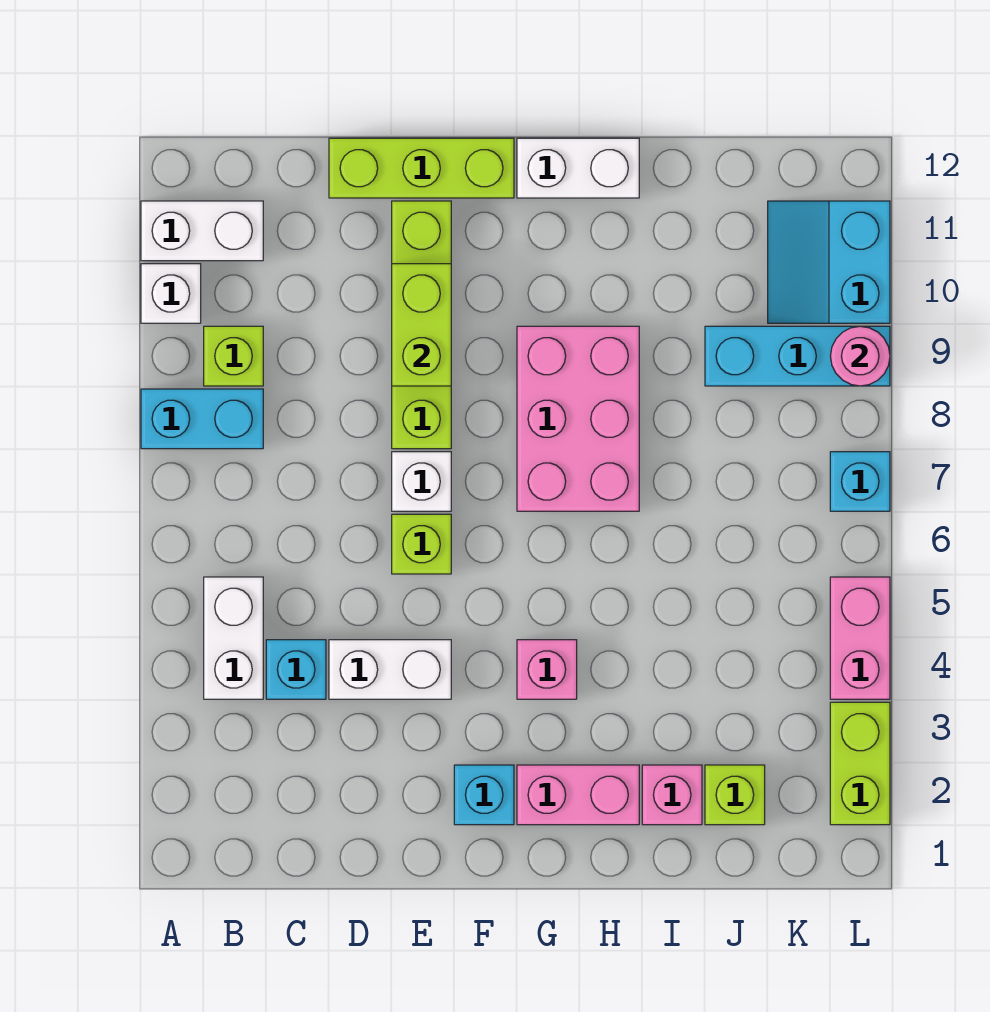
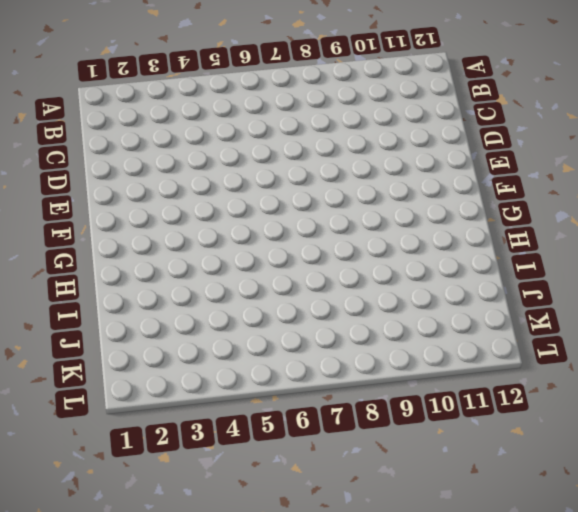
none -> cyan brick A8:B8 level 1
none -> white brick A10 level 1
none -> white brick A11:B11 level 1

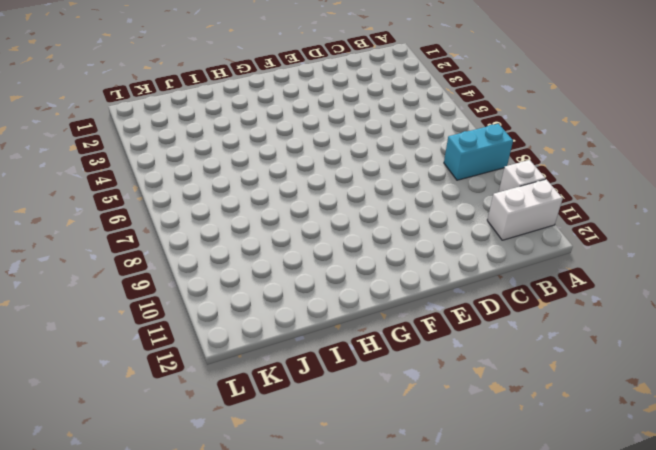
none -> white brick B4:B5 level 1
none -> lime brick B9 level 1
none -> cyan brick C4 level 1

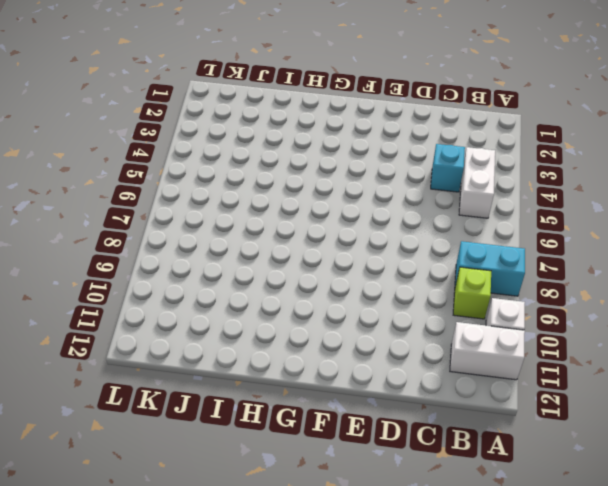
none -> white brick D4:E4 level 1
none -> lime brick D12:F12 level 1
none -> lime brick E6 level 1

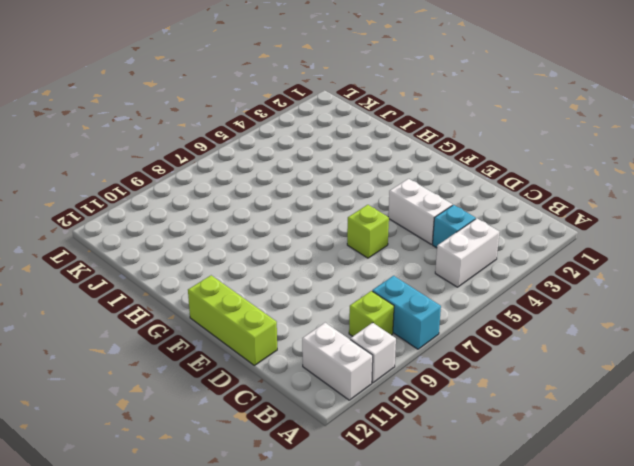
none -> white brick E7 level 1
none -> lime brick E8:E11 level 1
none -> cyan brick F2 level 1

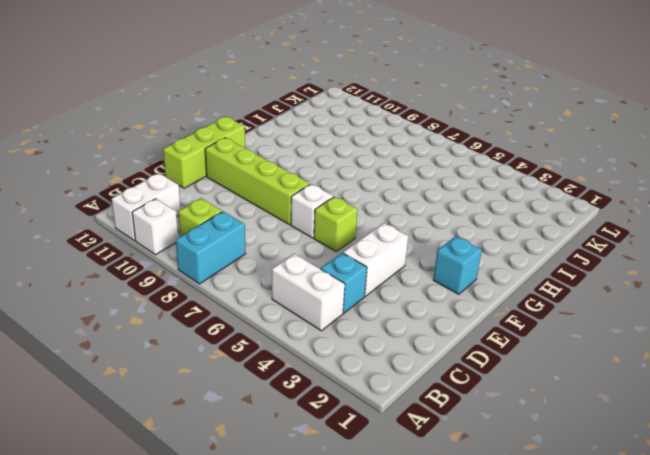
none -> pink brick G2:H2 level 1
none -> pink brick G4 level 1
none -> pink brick G7:H9 level 1

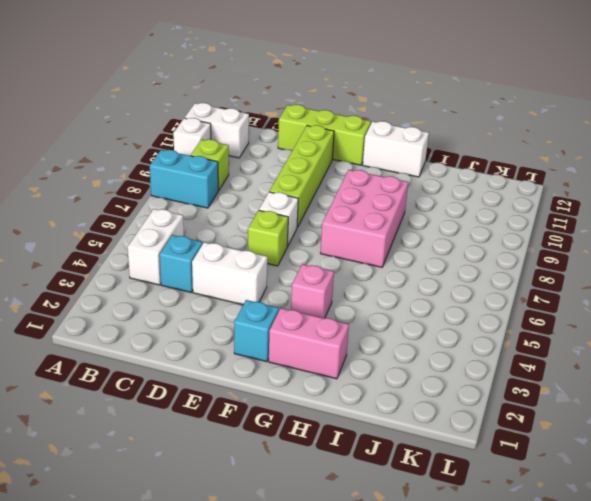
none -> pink brick I2 level 1
none -> lime brick J2 level 1
none -> cyan brick J9:L9 level 1

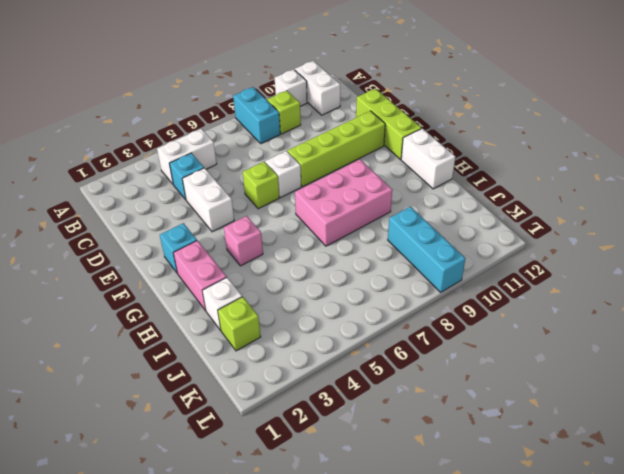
white brick I2 level 1 -> pink brick I2 level 1
none -> cyan slope K10:L11 level 1 top L
none -> lime brick L2:L3 level 1
none -> pink brick L4:L5 level 1

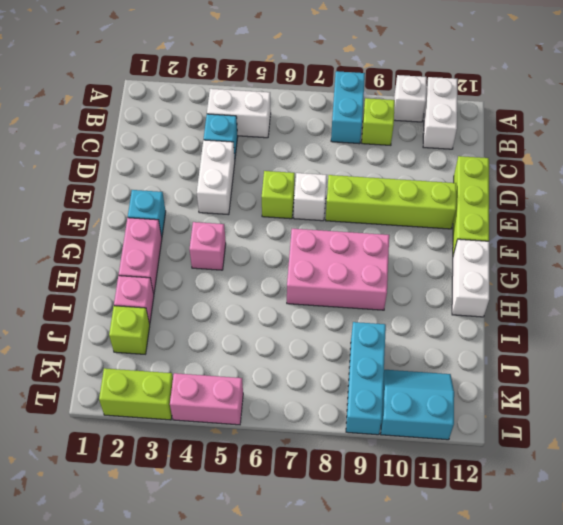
none -> cyan brick L7 level 1
none -> lime brick E9:E10 level 2
none -> pink round brick L9 level 2

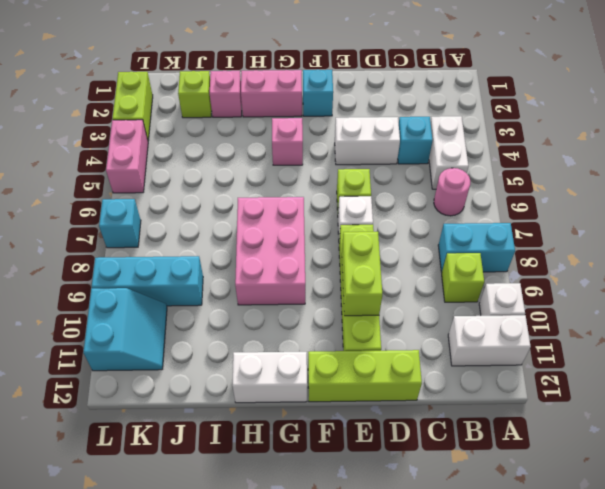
pink round brick B6 level 1 -> pink round brick L9 level 2

